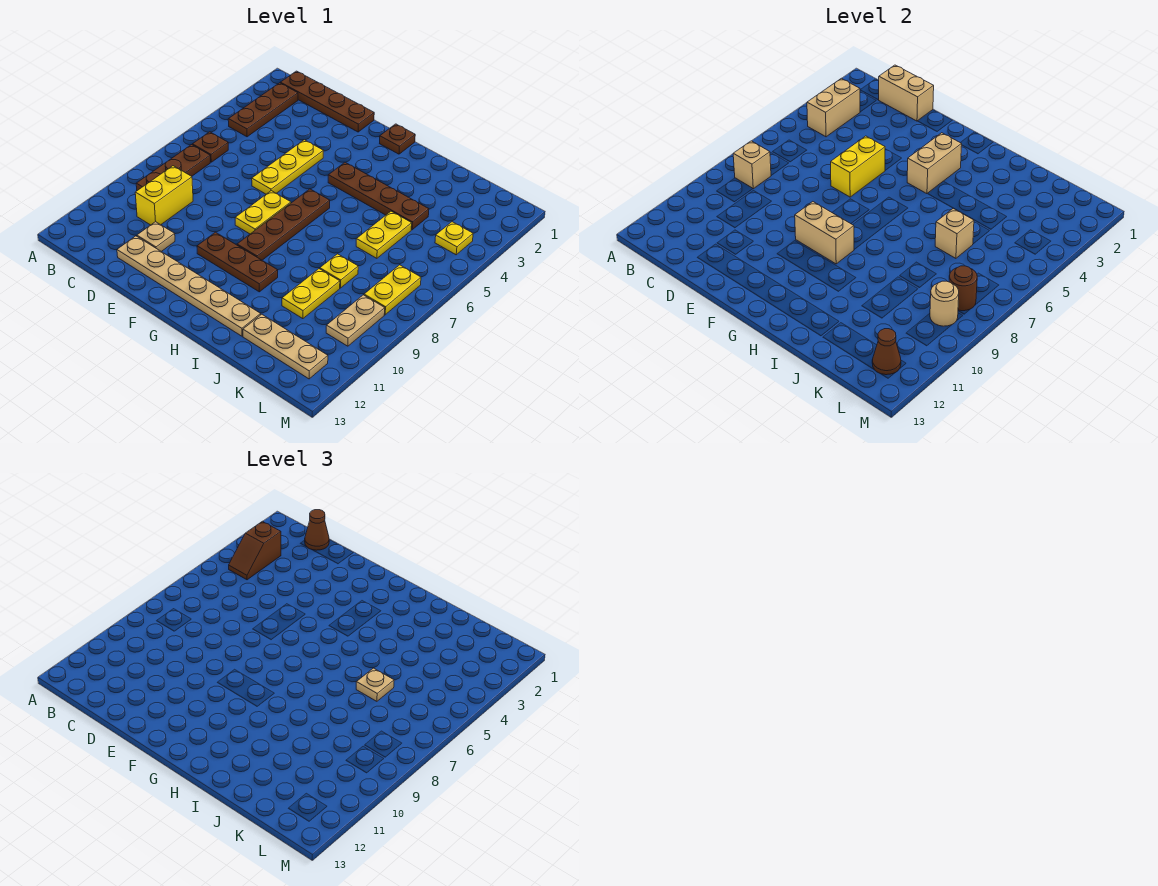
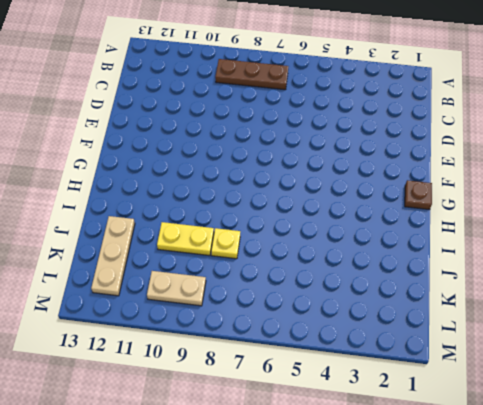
none -> brown plate B1:E1 level 1
none -> brown plate B2:B4 level 1
none -> brown plate B6 level 1
none -> yellow brick C9:C10 level 1

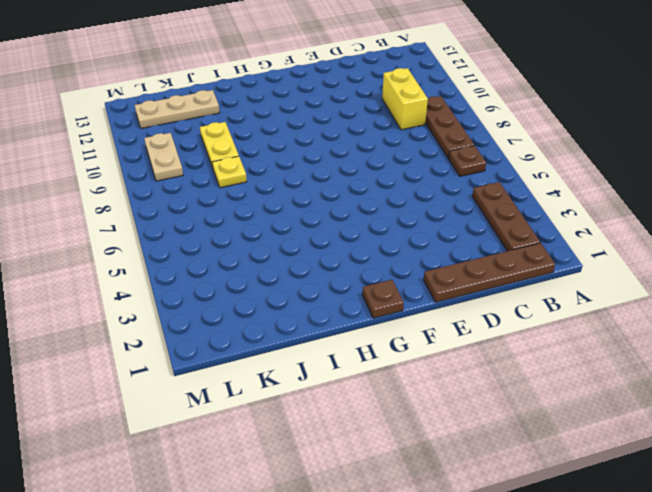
none -> tan plate D11 level 1
none -> tan plate D12:I12 level 1
none -> yellow plate E4:E6 level 1
none -> yellow plate F7:F8 level 1

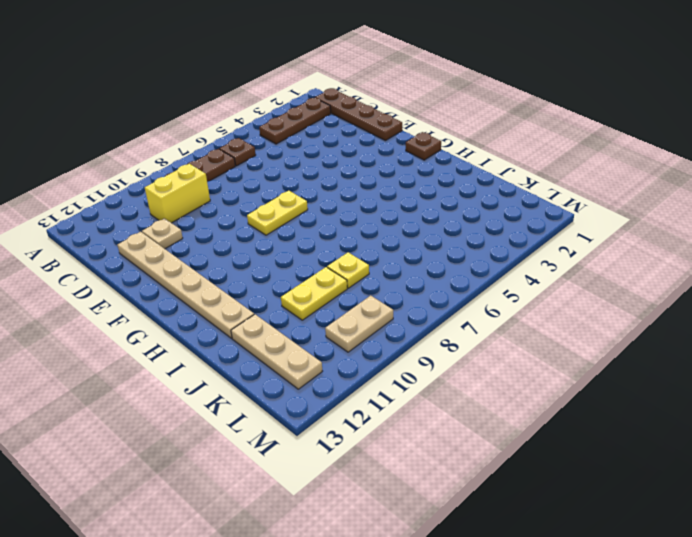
none -> yellow plate E4:E6 level 1
none -> brown plate F10:H10 level 1
none -> brown plate G4:J4 level 1
none -> brown plate G6:G9 level 1

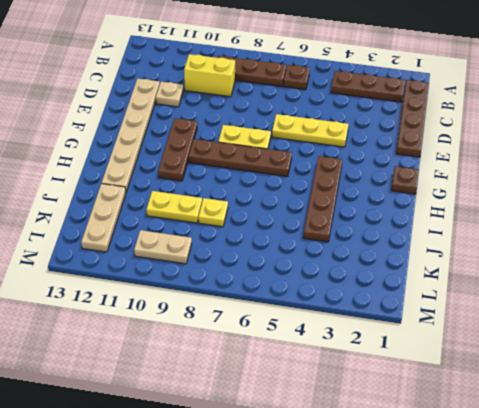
none -> yellow plate J5:J6 level 1
none -> yellow plate L4 level 1
none -> yellow plate L7:L8 level 1
none -> tan brick B3:B4 level 2

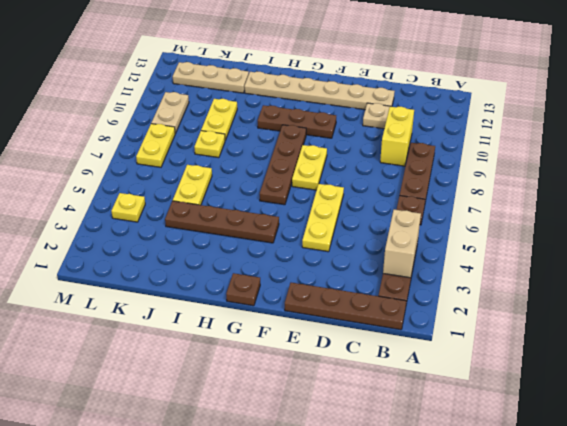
none -> tan brick B8 level 2
none -> tan brick C1:D1 level 2
none -> yellow brick E5:E6 level 2
none -> tan brick F9:G9 level 2

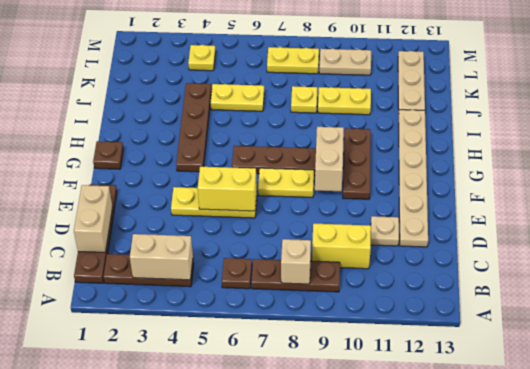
none -> tan brick G3:G4 level 2
none -> tan brick J6 level 2
none -> brown round brick L8 level 2
none -> tan round brick L9 level 2

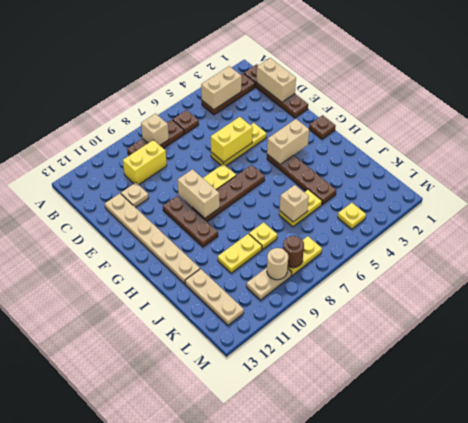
none -> brown cone L12 level 2
none -> brown slope B3:B4 level 3 top 3
none -> brown cone C1 level 3
none -> tan plate J6 level 3

